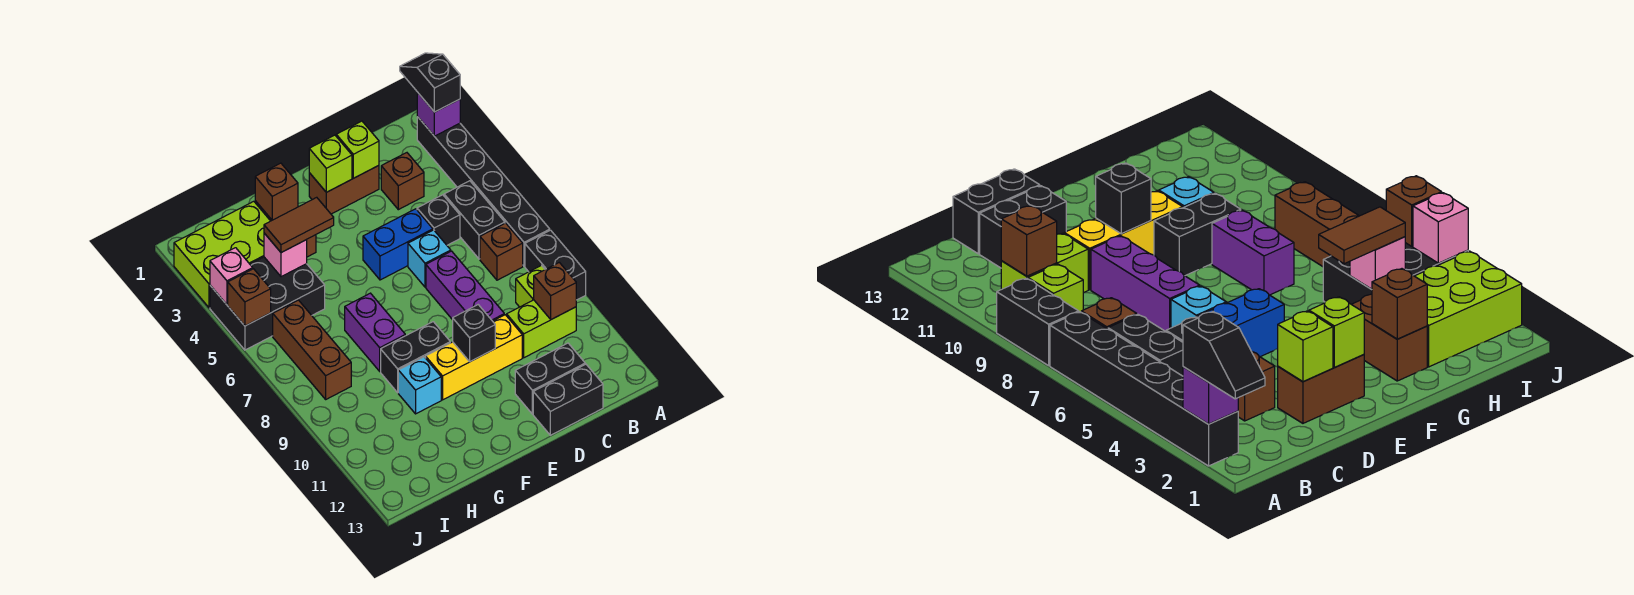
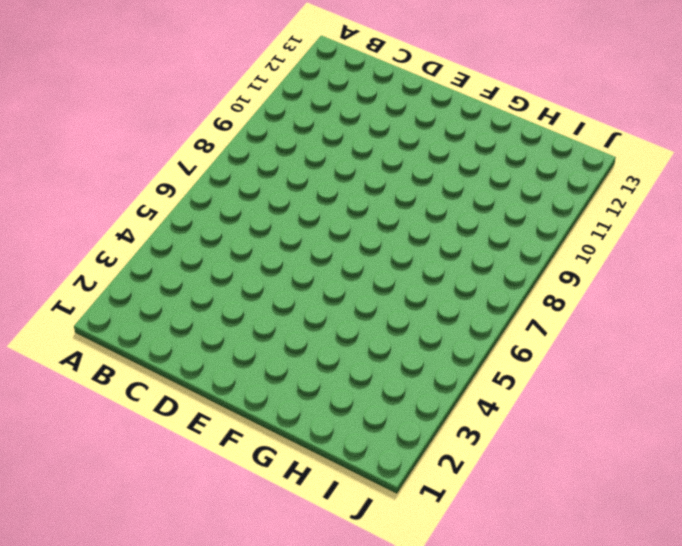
none -> black brick A2:A7 level 1
none -> black brick A8:A9 level 1
none -> black brick B5:B6 level 1
none -> brown brick B7 level 1

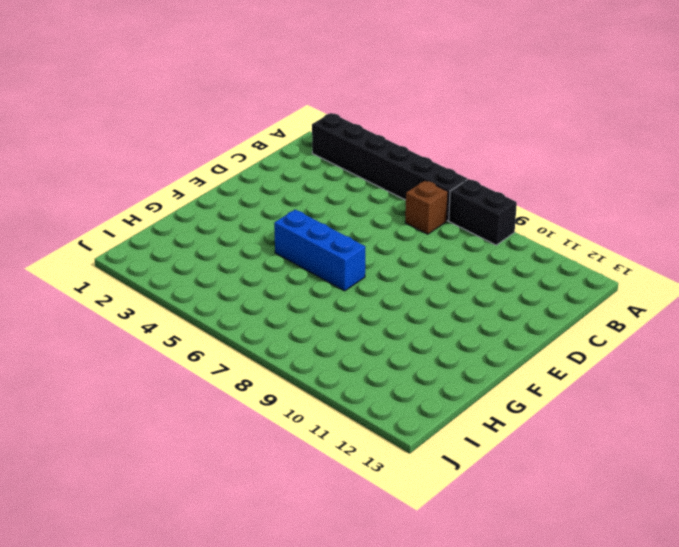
blue brick F5:F7 level 1 -> none
none -> black brick B5:B6 level 1
none -> lime brick B9 level 1
none -> lime brick B10:C10 level 1
none -> brown brick C3 level 1

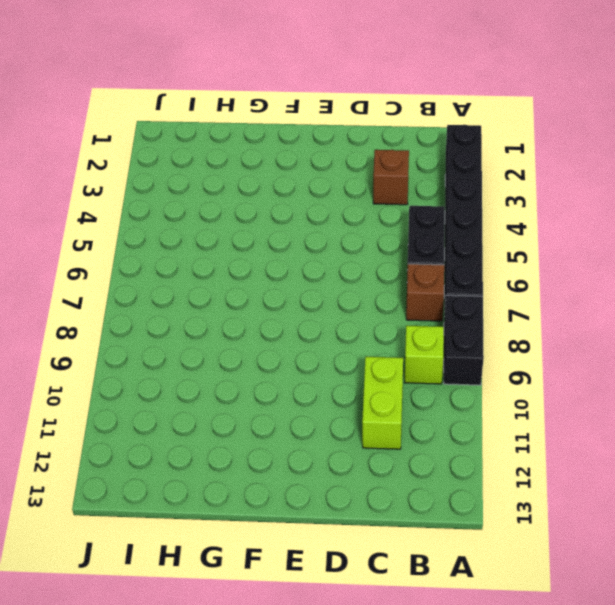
lime brick C10:C11 level 1 -> lime brick B10:C10 level 1
none -> black brick C5 level 1
none -> black brick C12:D12 level 1
none -> black brick C13:D13 level 1
none -> brown brick D2:E2 level 1

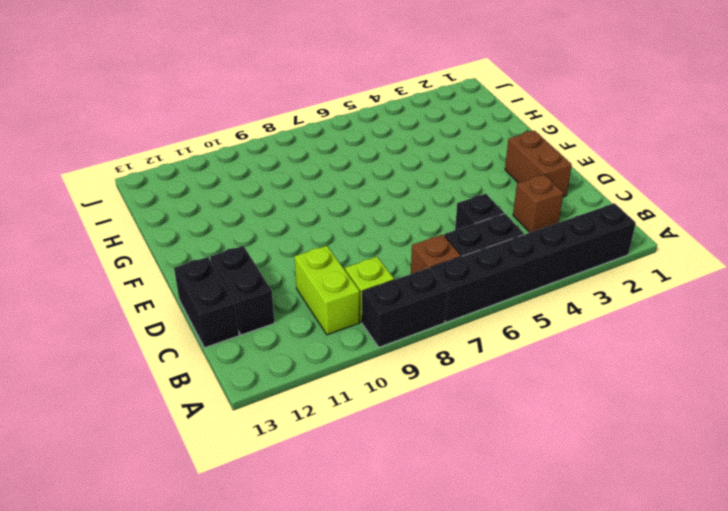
none -> blue brick D5:E5 level 1
none -> cyan brick D6 level 1
none -> purple brick D7:D9 level 1
none -> yellow brick D10:F10 level 1

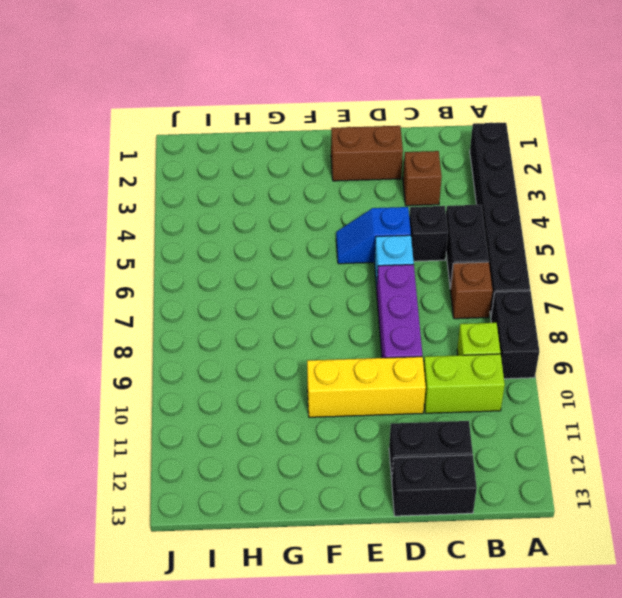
blue slope D5:E5 level 1 top D -> blue brick D5:E5 level 1
none -> black brick F9:G9 level 1
none -> brown brick G2:G3 level 1
none -> purple brick G7:G8 level 1
none -> cyan brick G10 level 1

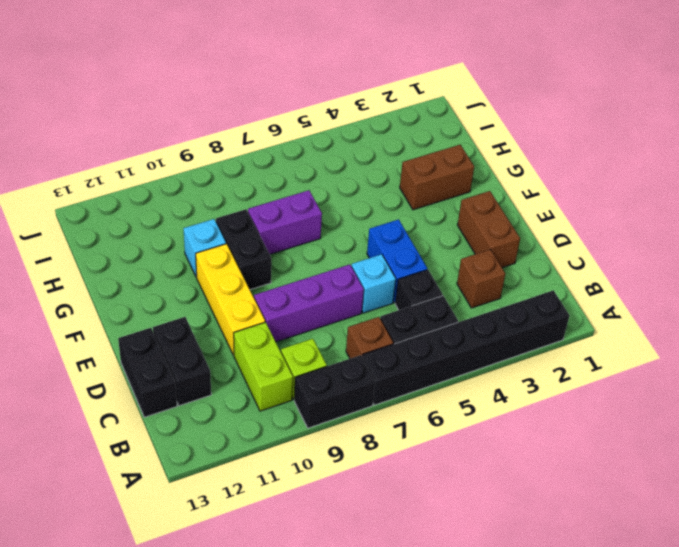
none -> lime brick H2:J3 level 1
none -> black brick H4:J5 level 1
none -> brown brick I6:I8 level 1
none -> purple brick A2 level 2

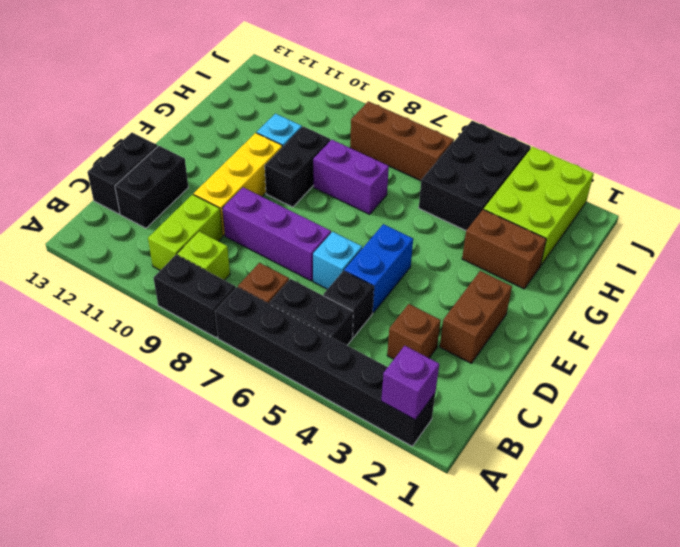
none -> brown brick B10 level 2
none -> lime brick D2 level 2
none -> lime brick E2 level 2
none -> black brick E10 level 2

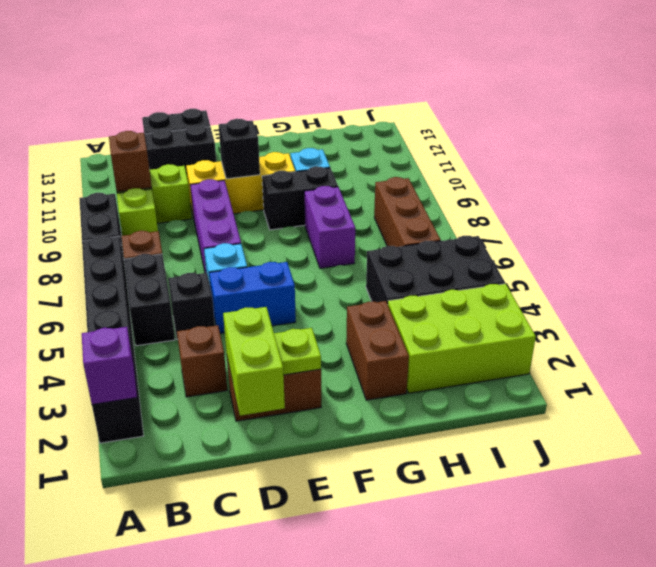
lime brick D1:D2 level 2 -> lime brick D2 level 2
lime plate E2 level 2 -> lime brick E2 level 2
none -> brown brick G2 level 2
none -> pink brick H4 level 2
none -> pink brick J4 level 2
none -> brown brick J5 level 2

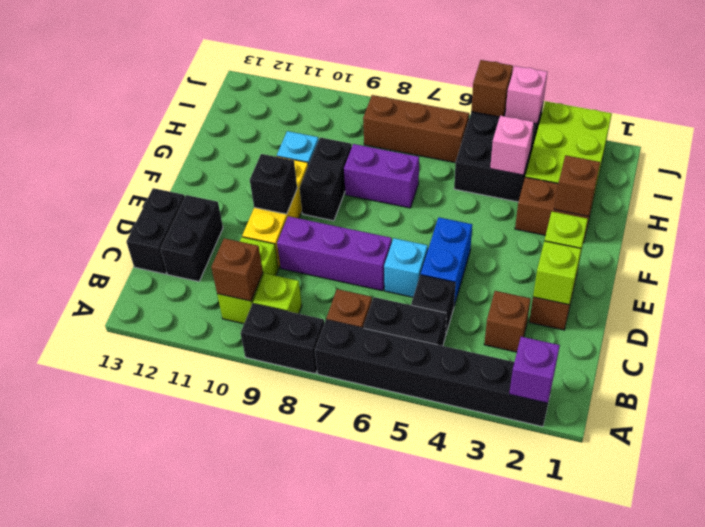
none -> black slope A1:A2 level 3 top 2
none -> brown tile G4:H4 level 3

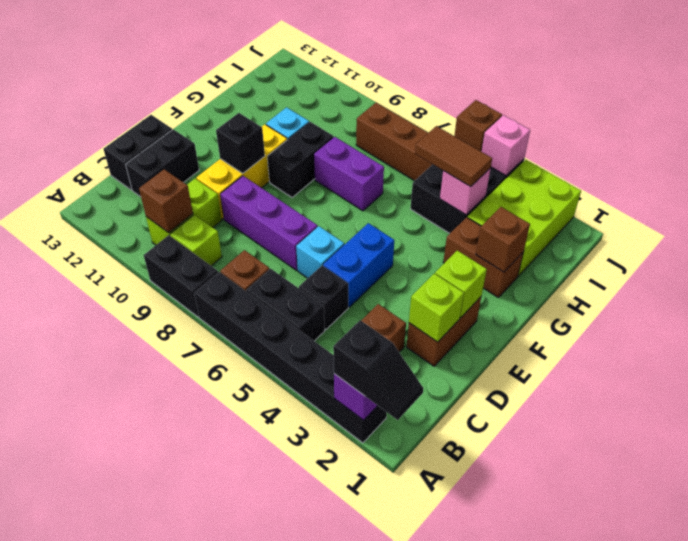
brown tile H4:H5 level 3 -> brown tile G4:H4 level 3

